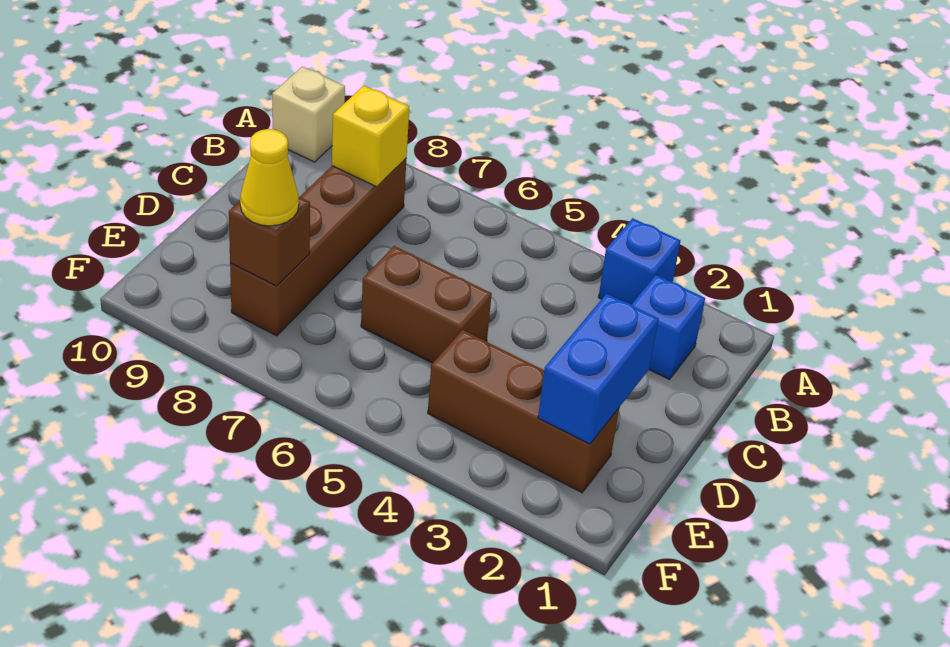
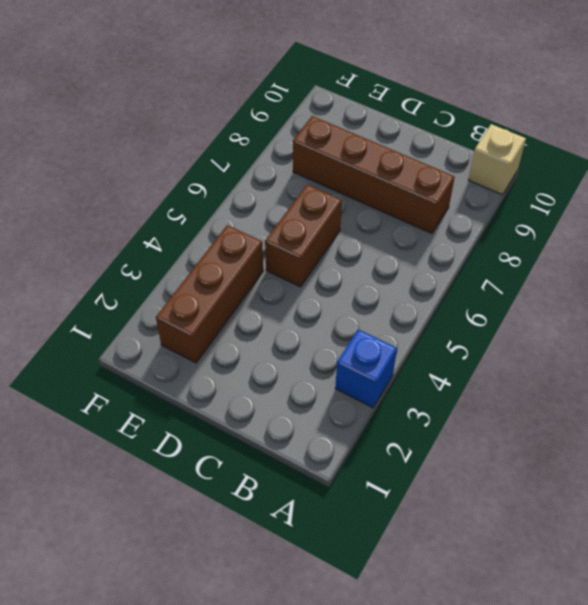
none -> blue brick B2 level 1
none -> yellow brick B8 level 2

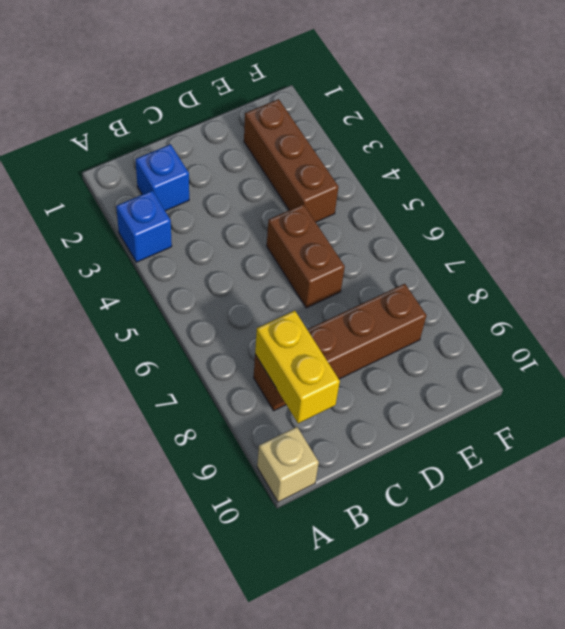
yellow brick B8:B9 level 2 -> yellow brick B8 level 2
none -> blue brick D2:E2 level 2
none -> brown brick E8 level 2

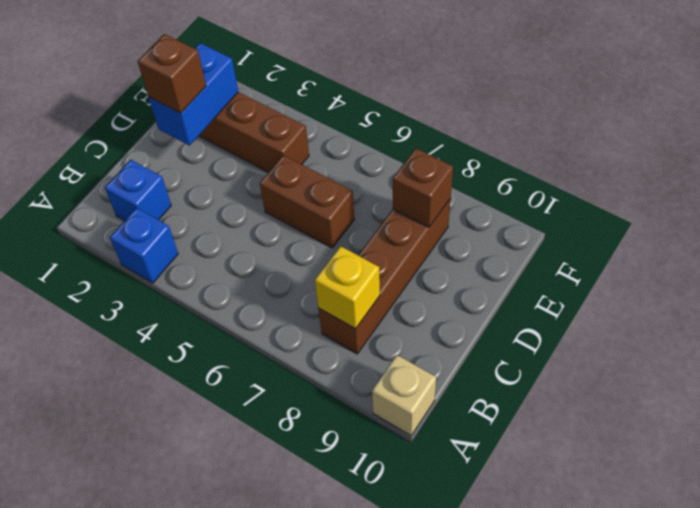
brown brick D2 level 3 -> none
none -> yellow cone E8 level 3

